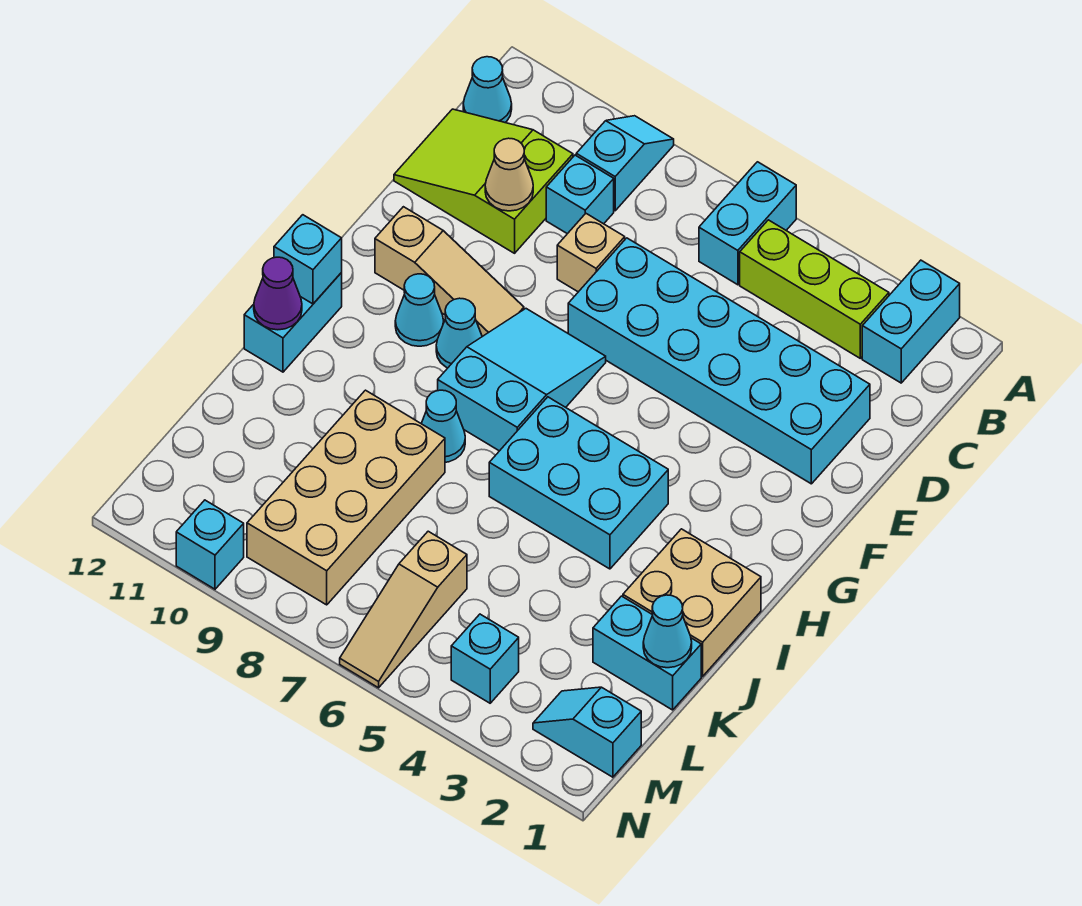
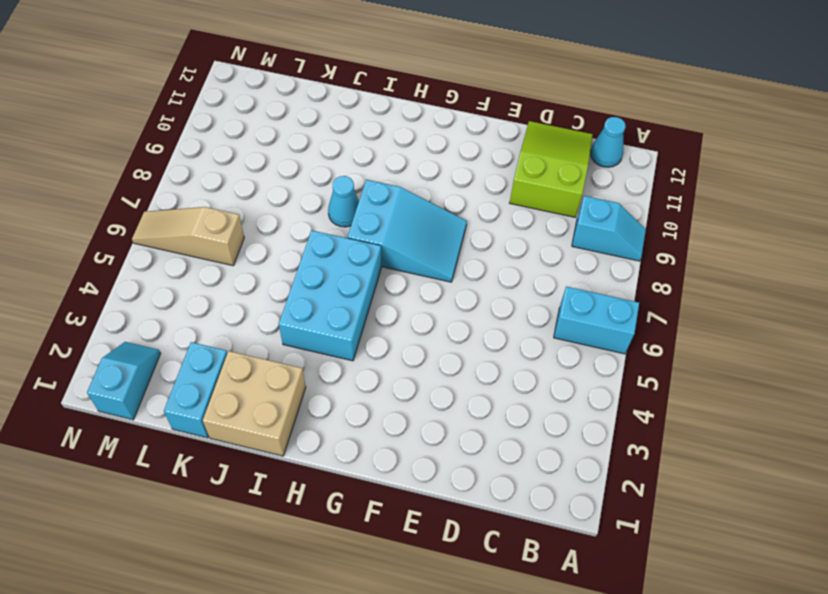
none -> cyan brick A2:B2 level 1
none -> lime brick B3:B5 level 1
none -> cyan brick C9 level 1

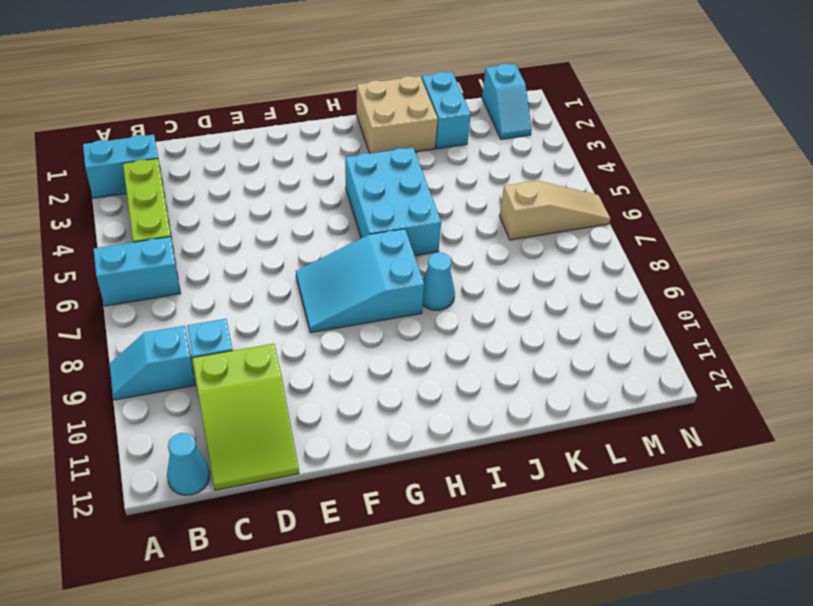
none -> cyan brick D2:E7 level 1
none -> tan brick D8 level 1
none -> tan slope F9:F11 level 1 top 11

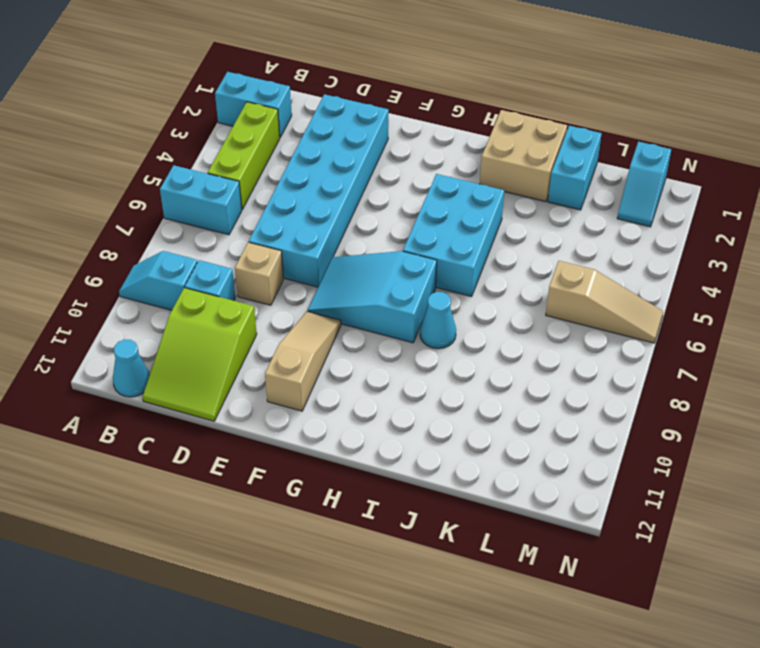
none -> cyan cone G9 level 1
none -> cyan cone G10 level 1
none -> cyan brick H12:I12 level 1

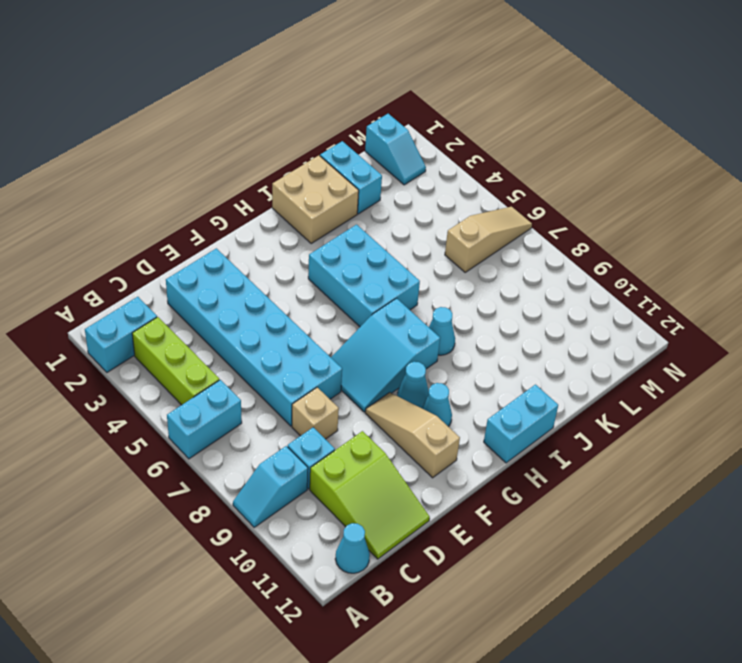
none -> tan brick J8:M9 level 1
none -> cyan brick M4 level 1
none -> cyan brick N10 level 1

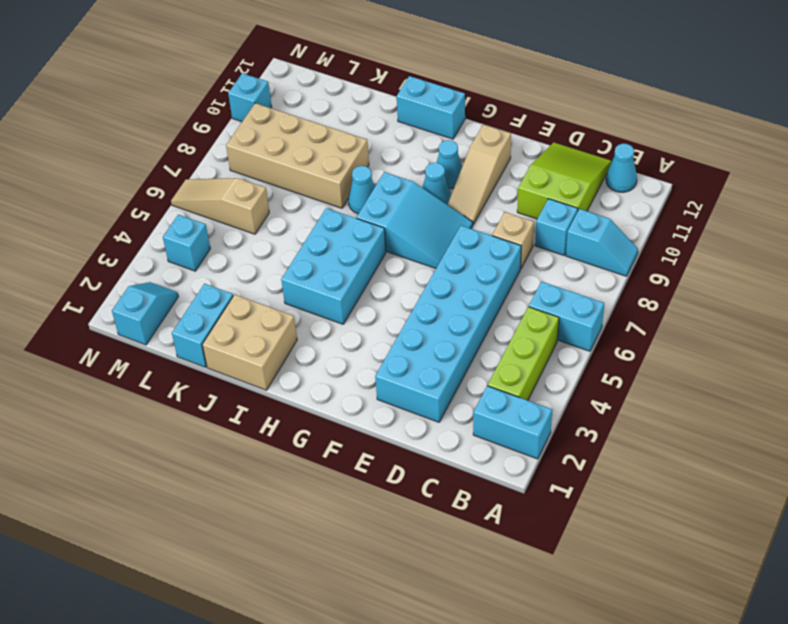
none -> tan cone D10 level 2
none -> cyan brick H12 level 2
none -> purple cone I12 level 2

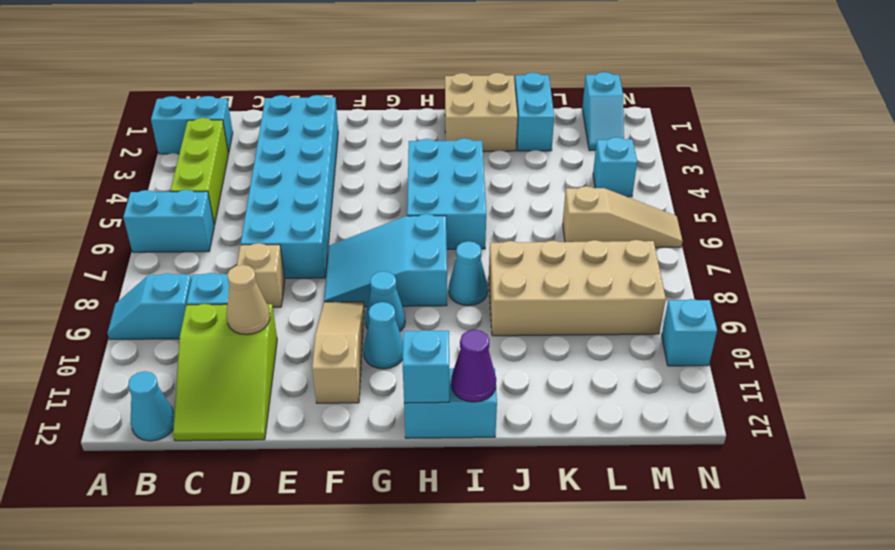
none -> cyan cone K1 level 2

